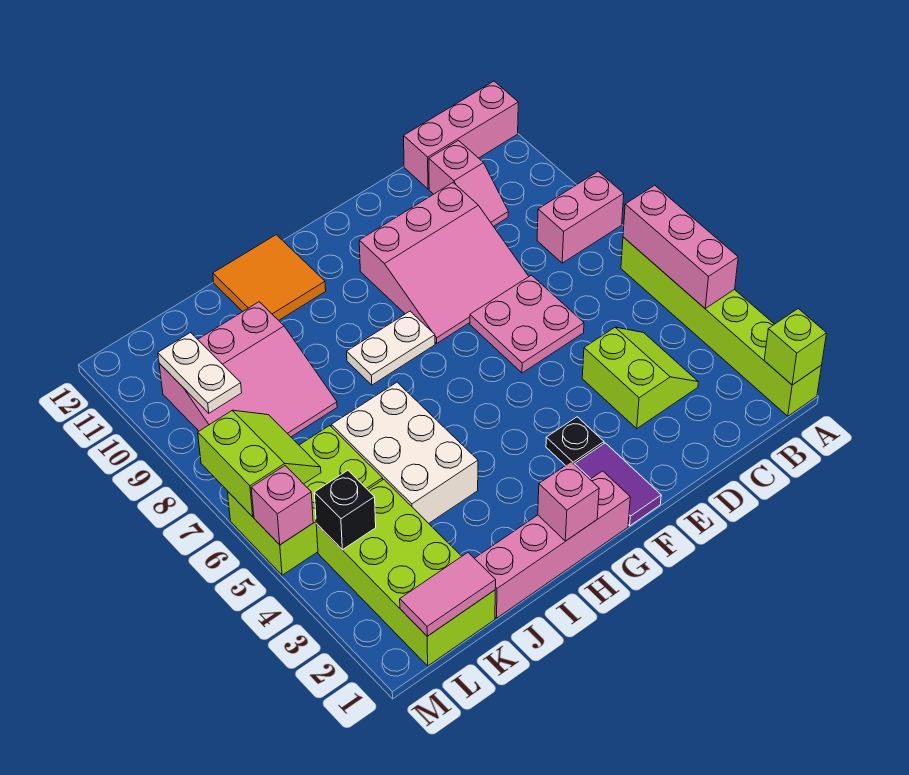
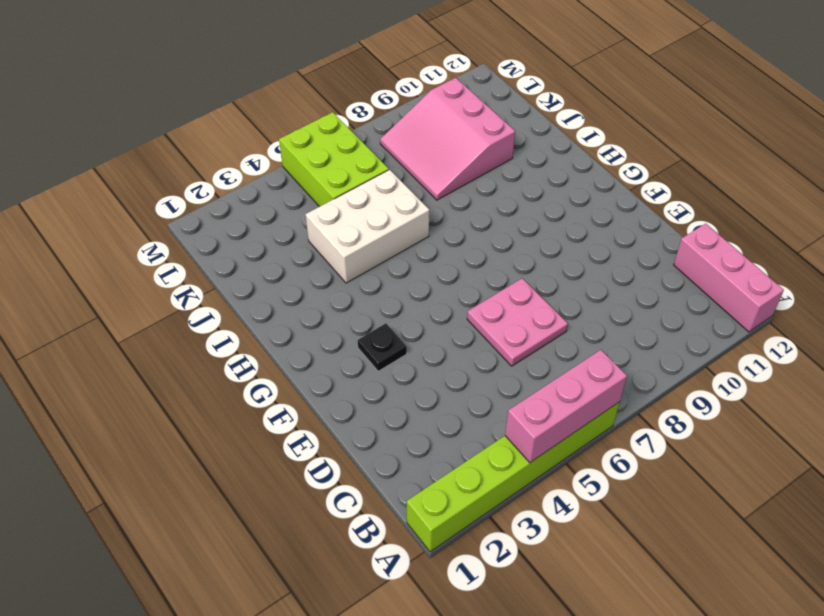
none -> pink brick A8:B8 level 1
none -> lime slope C3:D4 level 1 top D
none -> pink slope C10:C11 level 1 top 11

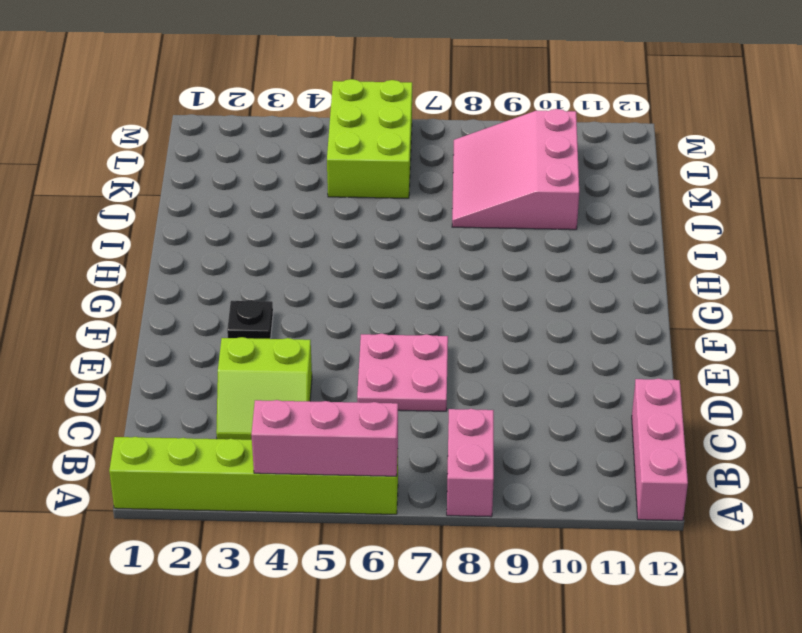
none -> pink slope C10:C11 level 1 top 11
none -> pink slope D8:F10 level 1 top 10
none -> purple tile F1:F2 level 1

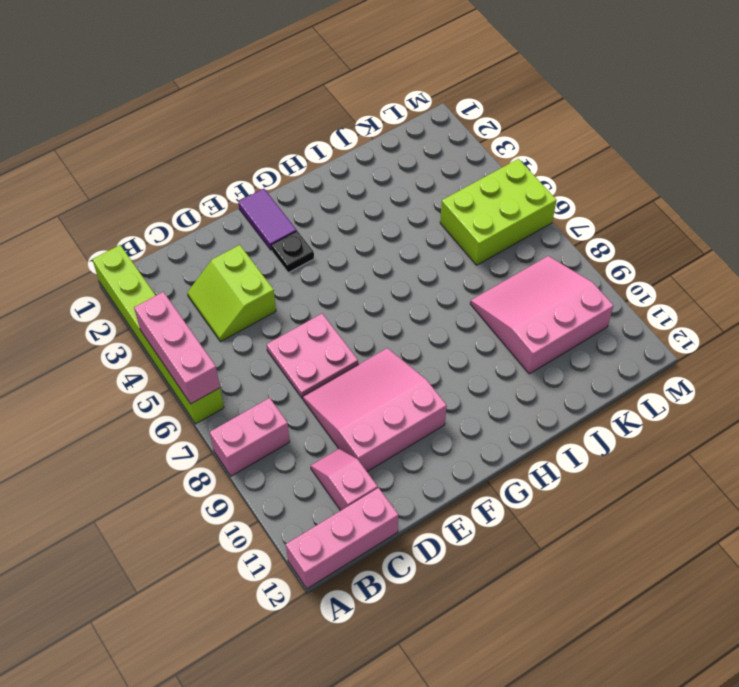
none -> pink brick G1:J1 level 1
none -> white plate G8:H8 level 1
none -> orange tile H11:I12 level 1

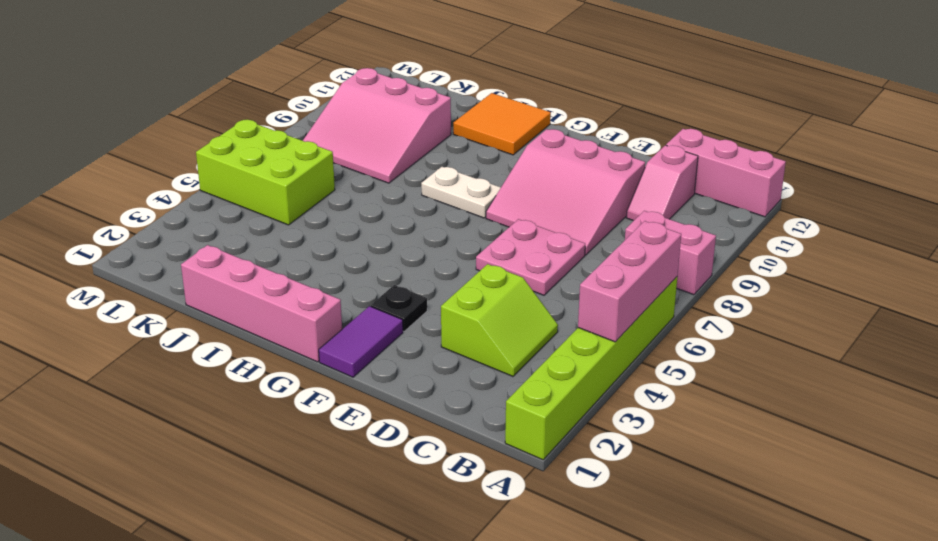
none -> white brick I4:J6 level 1
none -> lime brick K1:L4 level 1
none -> lime brick A1 level 2

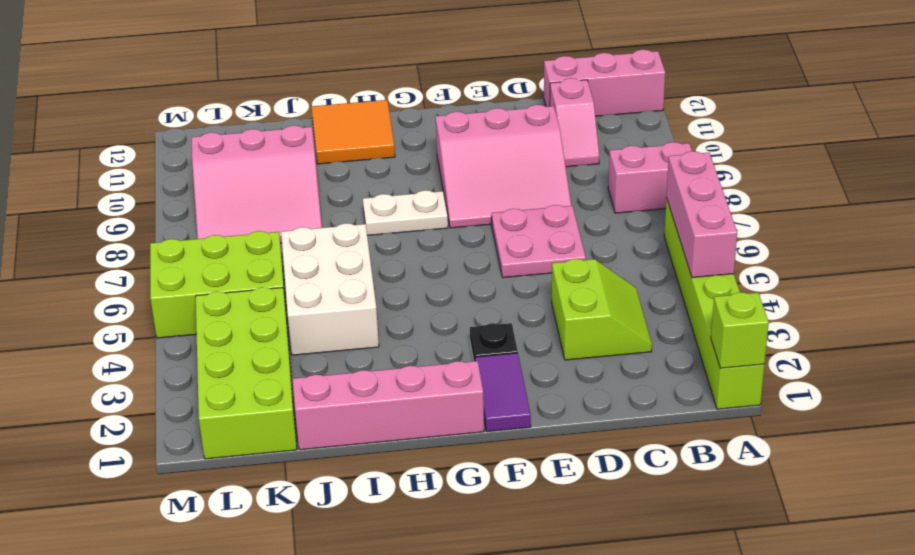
none -> pink brick H1 level 2
none -> pink tile K1:L1 level 2
none -> black brick L4 level 2

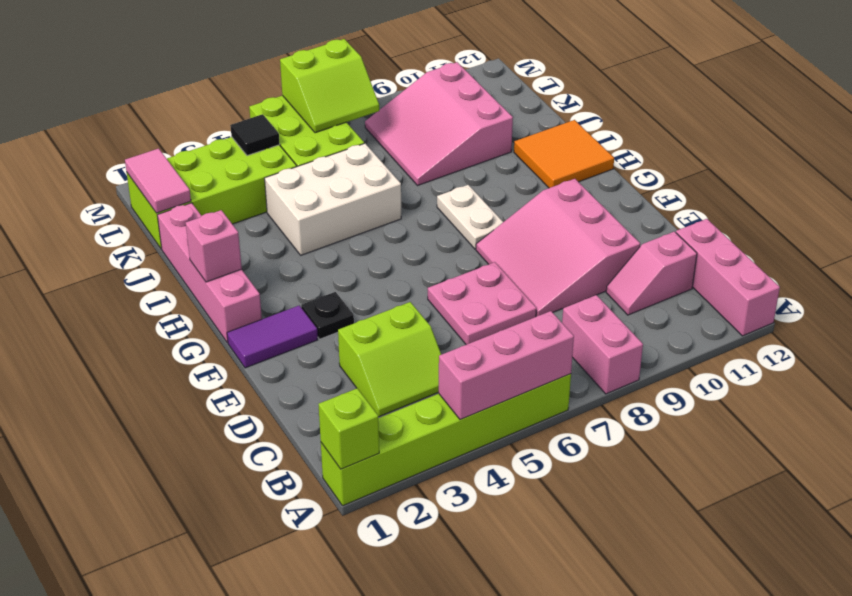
black tile L4 level 2 -> black brick L4 level 2
none -> white plate L9:L10 level 2
none -> pink brick M5 level 2

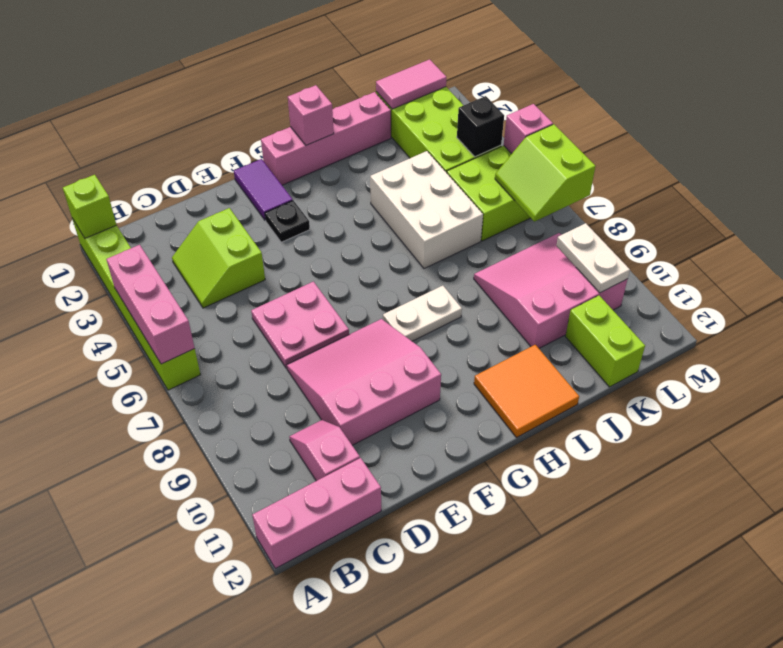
lime brick K11:K12 level 1 -> none
none -> pink brick A8:B8 level 1

